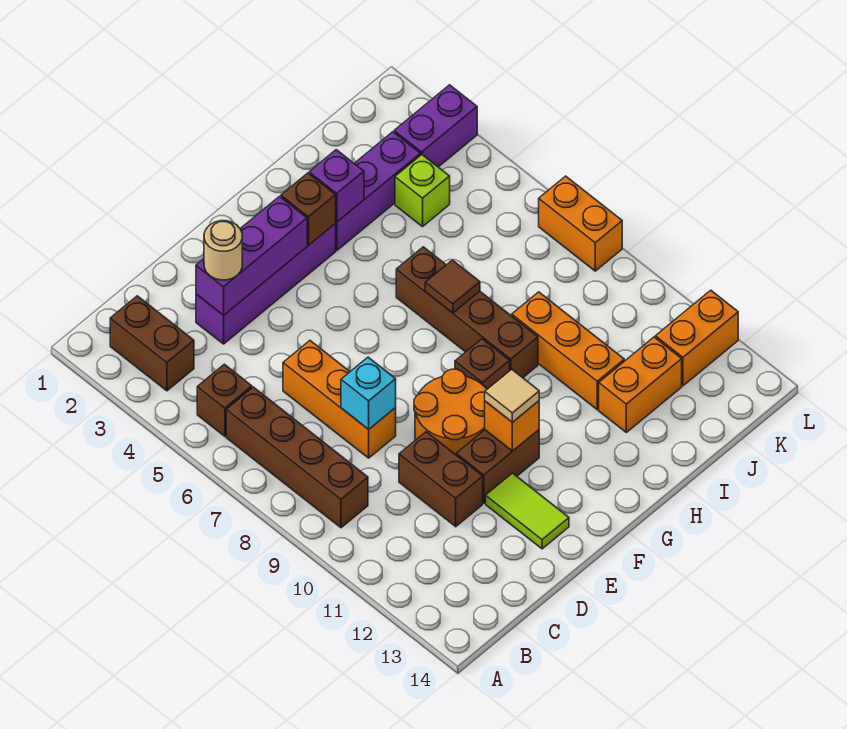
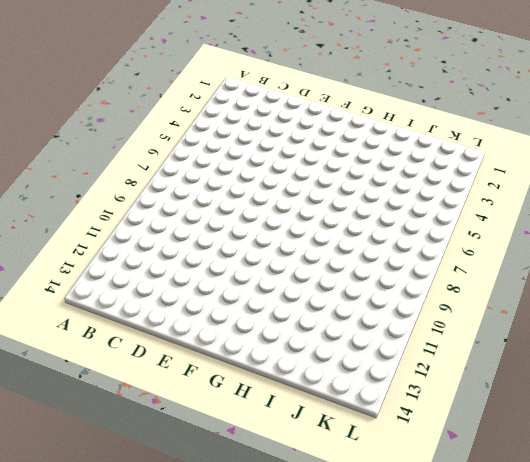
none -> brown brick B2:B3 level 1
none -> brown brick B5 level 1
none -> brown brick B6:B9 level 1

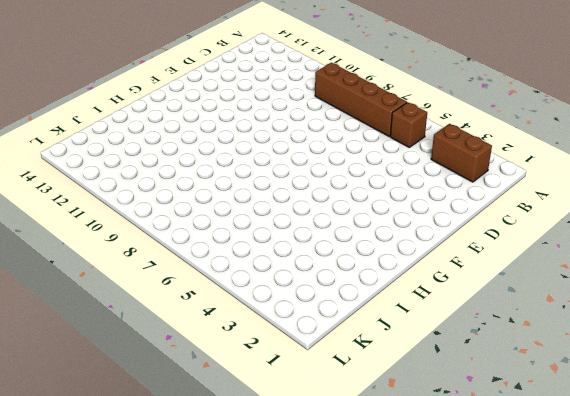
none -> purple brick D3:G3 level 1
none -> orange brick D6:D8 level 1
none -> brown brick D10:D11 level 1

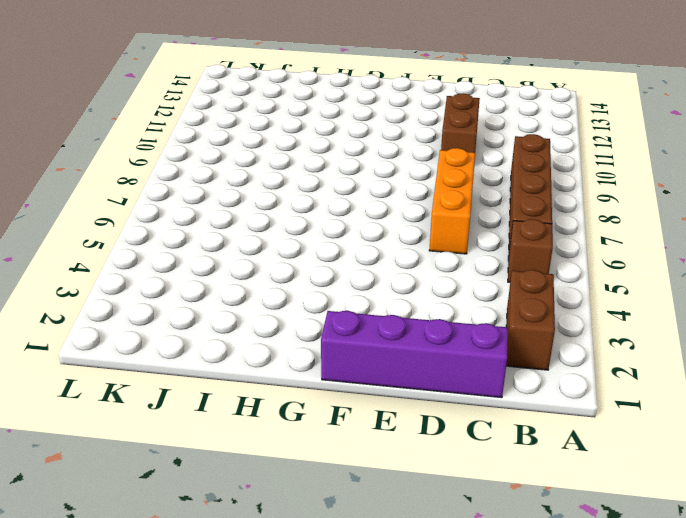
purple brick C1:F1 level 1 -> purple brick D3:G3 level 1
none -> orange round brick E9:F10 level 1
none -> brown brick E11:F11 level 1
none -> lime tile E12:E13 level 1

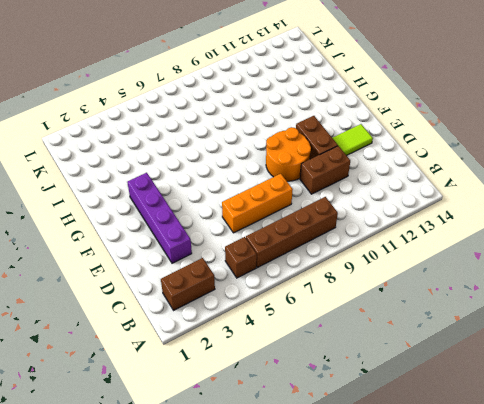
none -> brown brick G9 level 1
none -> purple brick H3:J3 level 1
none -> brown brick H6:H9 level 1

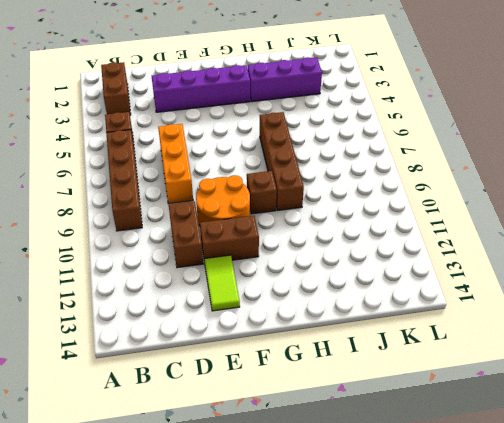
none -> orange brick I9:I11 level 1
none -> orange brick I12:J12 level 1
none -> lime brick J4 level 1

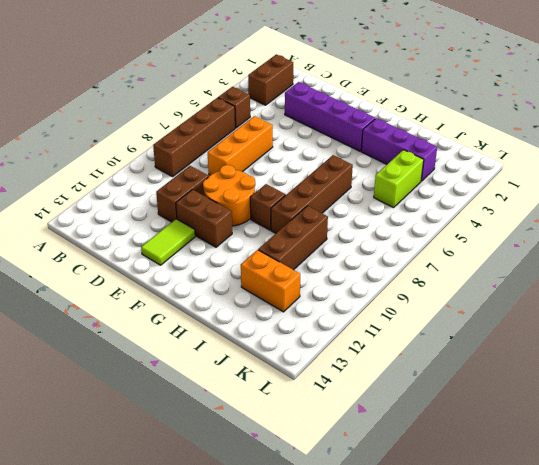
brown brick I9:I11 level 1 -> orange brick I9:I11 level 1
lime brick J4:J5 level 1 -> lime brick J4 level 1
none -> purple brick K3:L3 level 1
none -> orange brick K12:L12 level 1
none -> orange brick L7:L8 level 1

